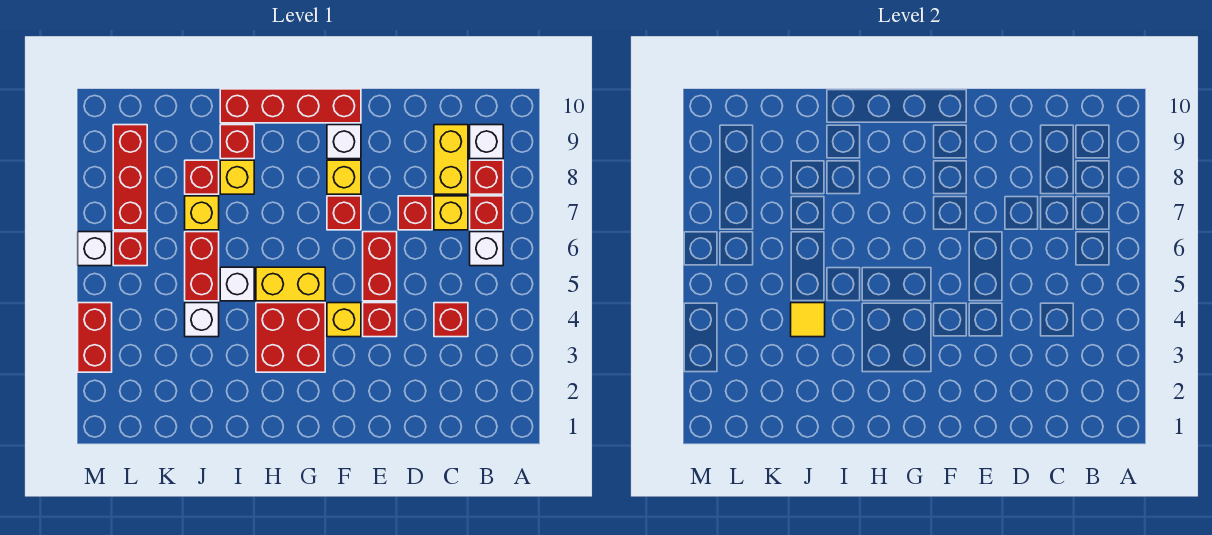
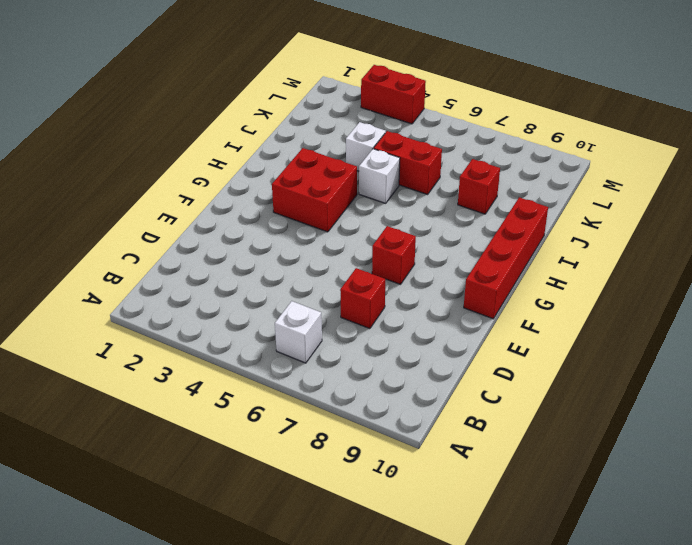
none -> red brick B7 level 1
none -> red brick B8 level 1
none -> white brick B9 level 1

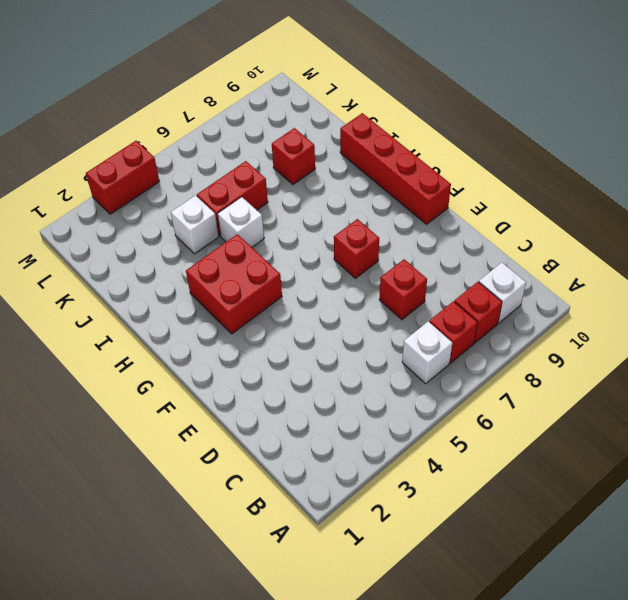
none -> red brick C4 level 1
none -> yellow brick C7 level 1
none -> yellow brick C8:C9 level 1

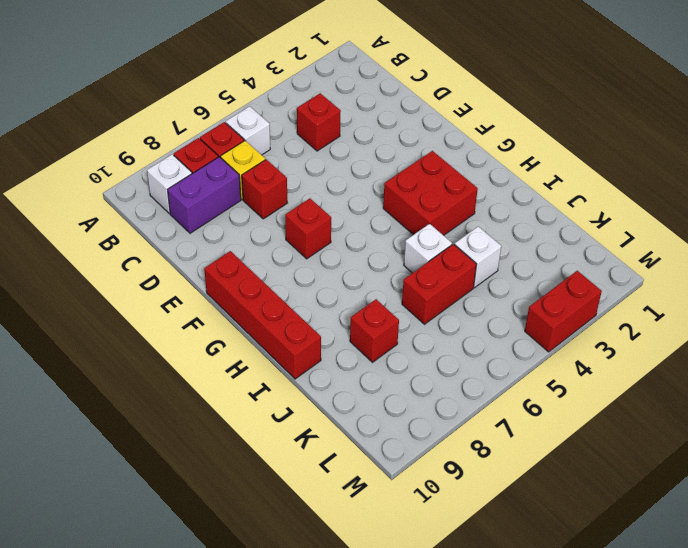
purple brick C8:C9 level 1 -> yellow brick C8:C9 level 1
none -> red brick E4 level 1
none -> red brick E5:E6 level 1
none -> yellow brick F4 level 1

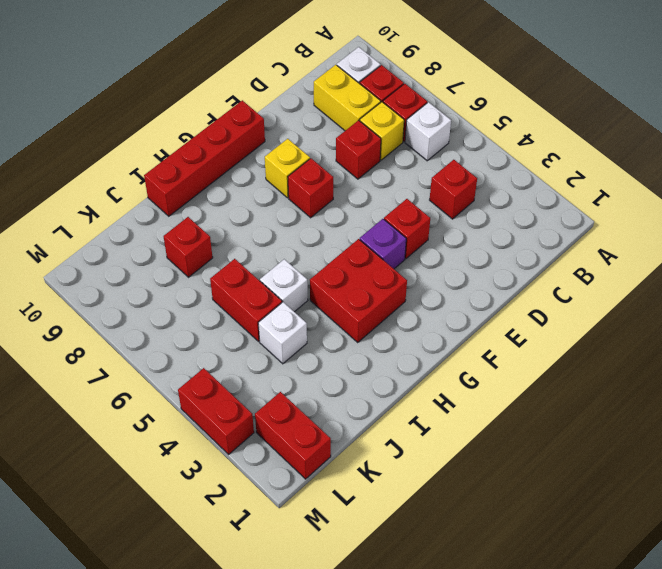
purple brick F4 level 1 -> yellow brick F4 level 1
red brick L1:L2 level 1 -> red brick E5:E6 level 1
none -> white brick F9 level 1
none -> yellow brick G5:H5 level 1
none -> yellow brick I8 level 1

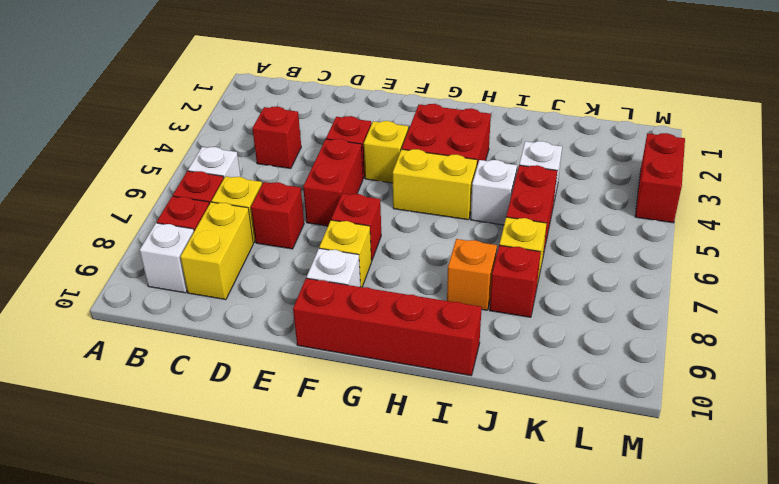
orange brick I8 level 1 -> yellow brick I8 level 1
none -> red brick I9 level 1
none -> red brick L6 level 1
none -> red brick L7:L9 level 1

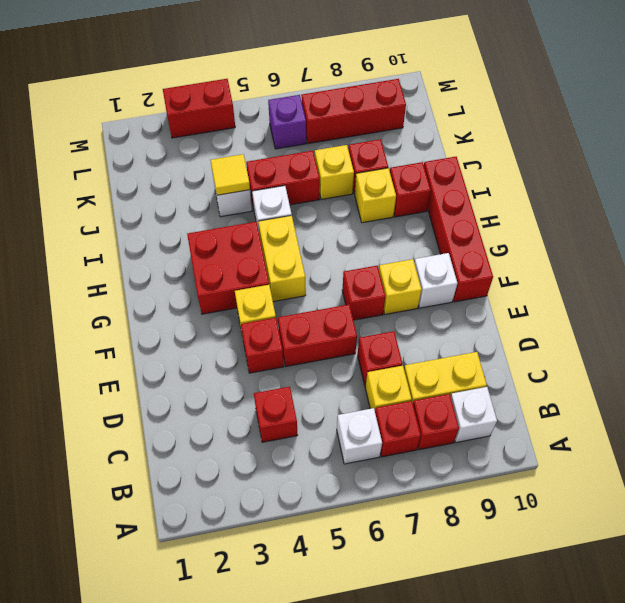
purple brick L6 level 1 -> red brick L6 level 1
none -> white brick M6 level 1

